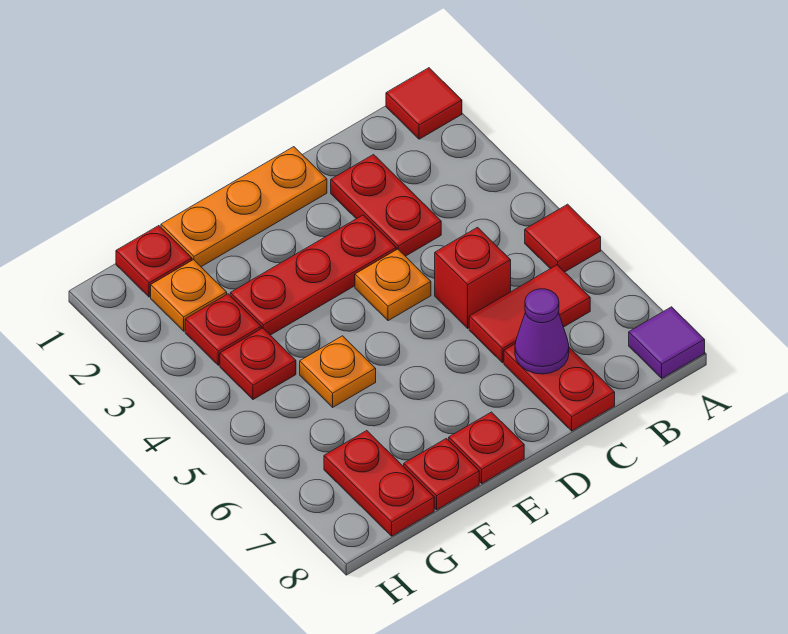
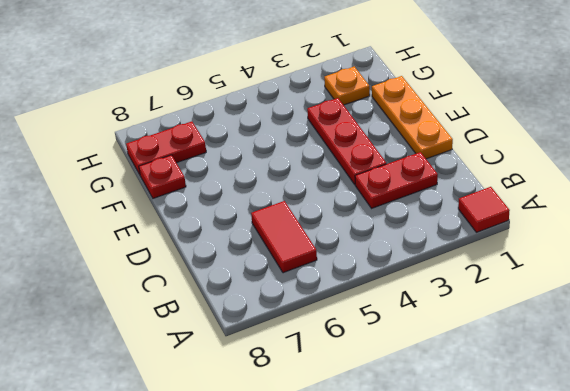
none -> red tile A5 level 1
none -> purple tile A8 level 1
none -> red brick C5 level 1

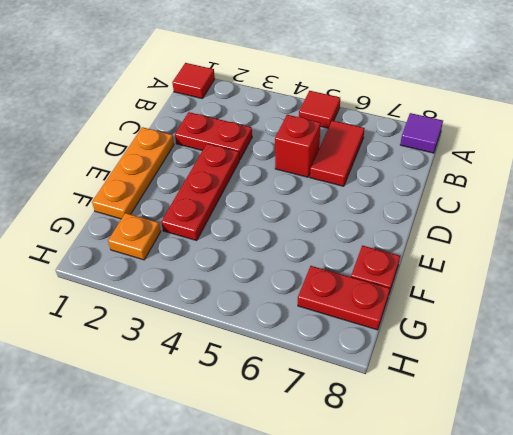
none -> red plate C7:C8 level 1
none -> orange plate D4 level 1
none -> red plate E8 level 1

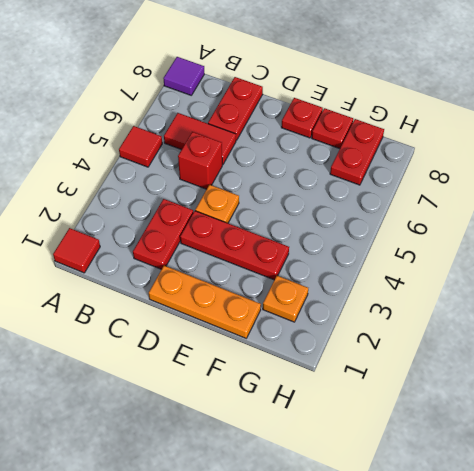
none -> orange plate F5 level 1
none -> red plate G1 level 1
none -> red plate G3 level 1

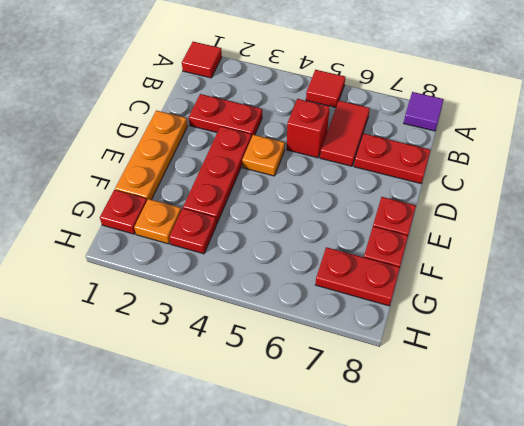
none -> orange plate F5 level 1
none -> red plate G4 level 1
none -> purple cone C7 level 2

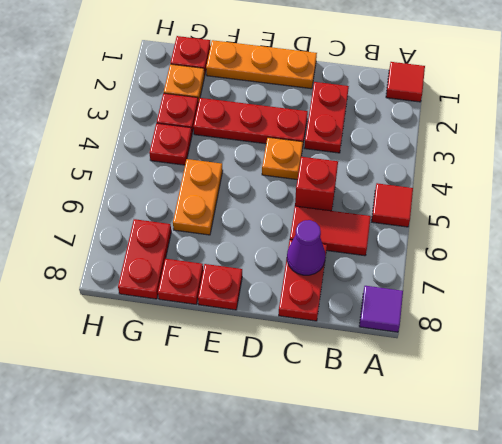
orange plate F5:F6 level 1 -> orange plate F5 level 1

